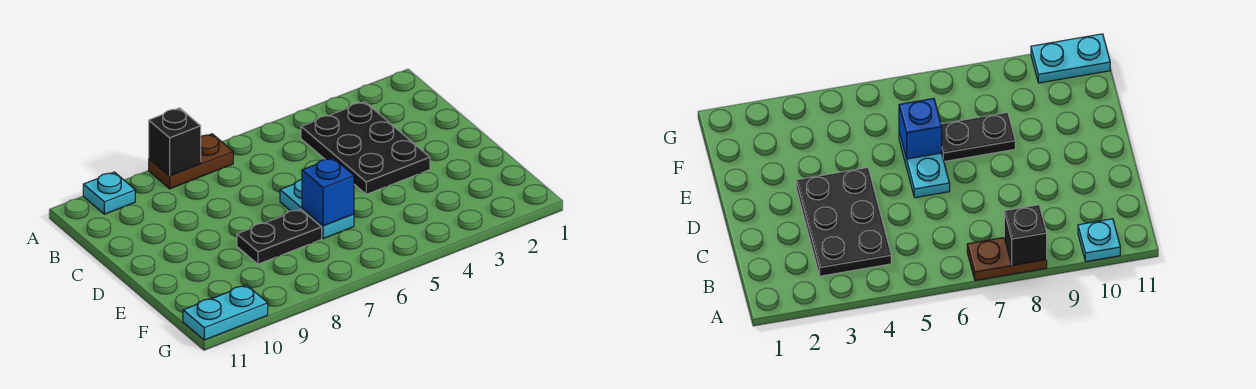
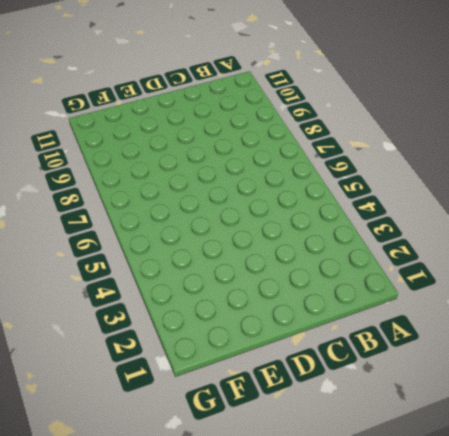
none -> brown plate A7:A8 level 1
none -> cyan plate A10 level 1

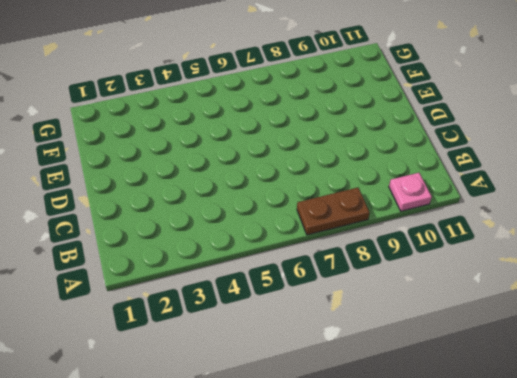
pink plate A10 level 1 -> cyan plate A10 level 1
none -> black plate B3:D4 level 1
none -> cyan plate D6:E6 level 1

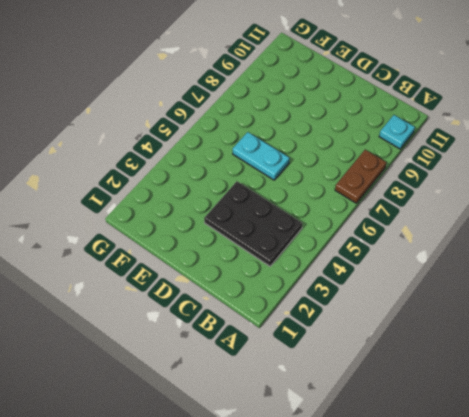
none -> black plate E7:E8 level 1
none -> cyan plate G10:G11 level 1

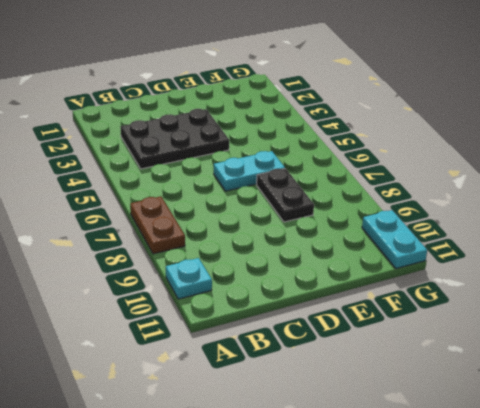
none -> black brick A8 level 2
none -> blue brick E6 level 2

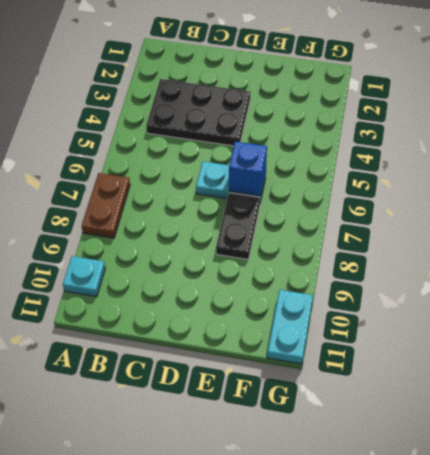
none -> black brick A8 level 2

